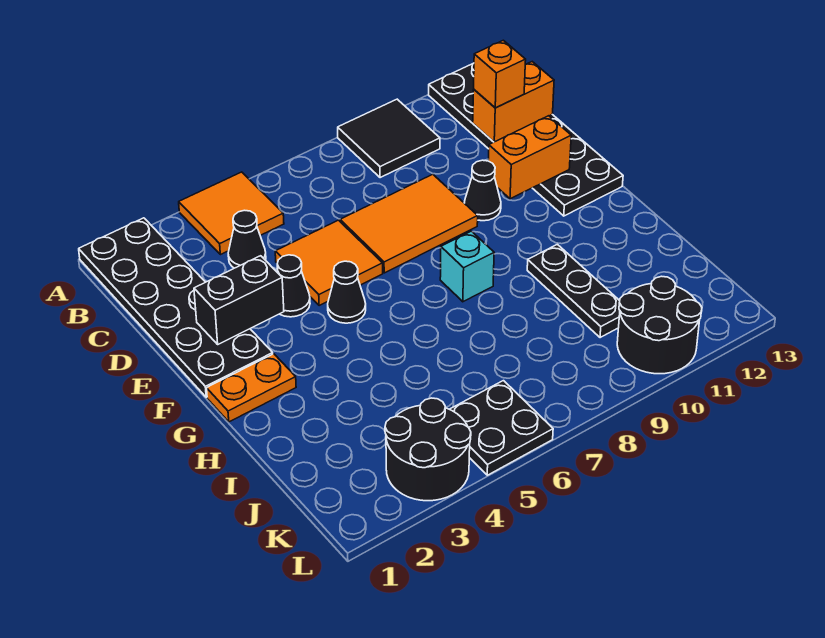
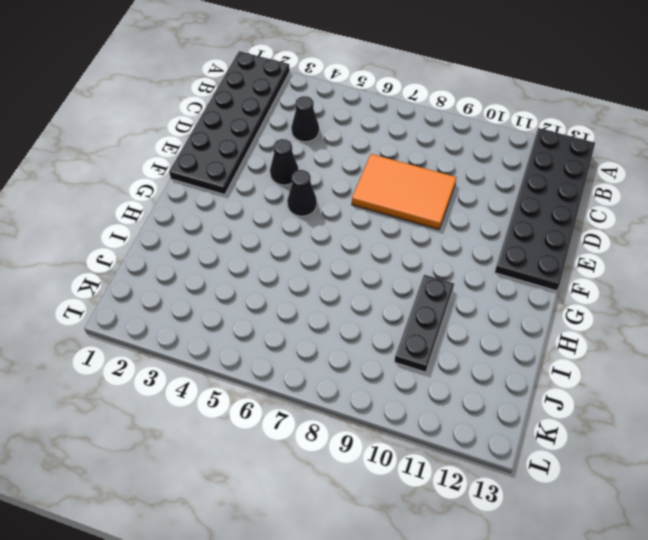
none -> orange tile A4:B5 level 1
none -> black tile A9:B10 level 1
none -> orange tile D5:E6 level 1

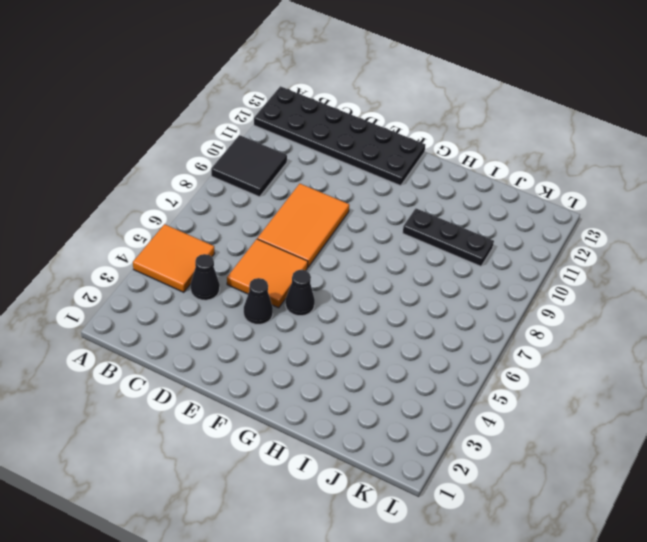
none -> black plate A1:F2 level 1
none -> black cone E10 level 1
none -> orange plate G1:G2 level 1

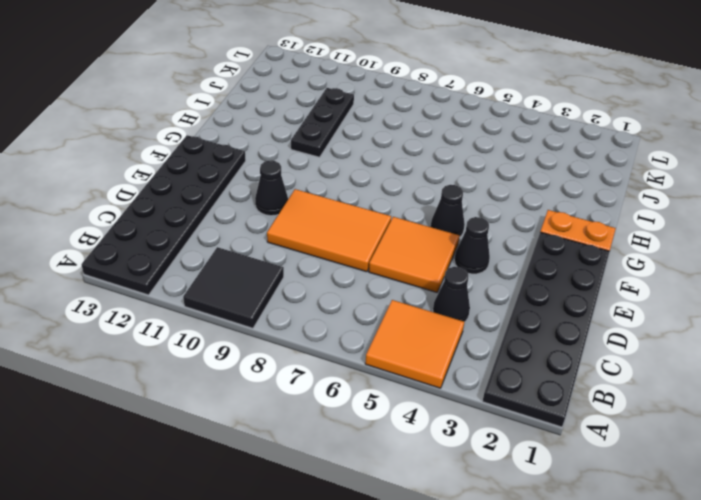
none -> cyan brick G8 level 1
none -> black round brick K3:L4 level 1
none -> black plate K5:L6 level 1

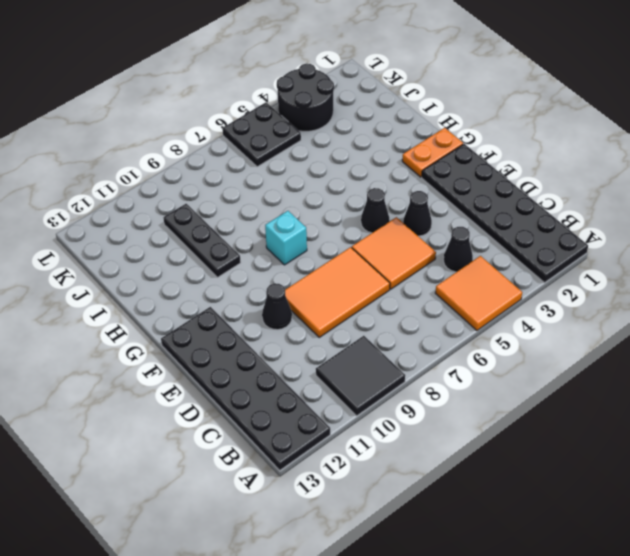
none -> black round brick K10:L11 level 1
none -> orange brick C12:C13 level 2
none -> black brick E2:E3 level 2

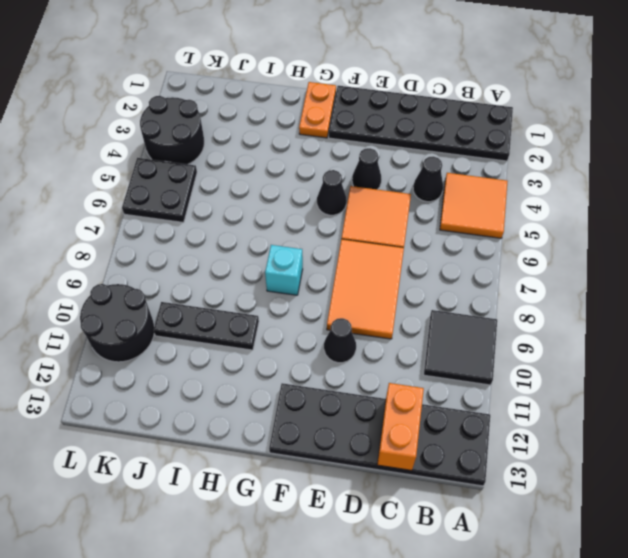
none -> black brick E2:E3 level 2
none -> orange brick E11:E12 level 2
none -> orange brick C12 level 3

